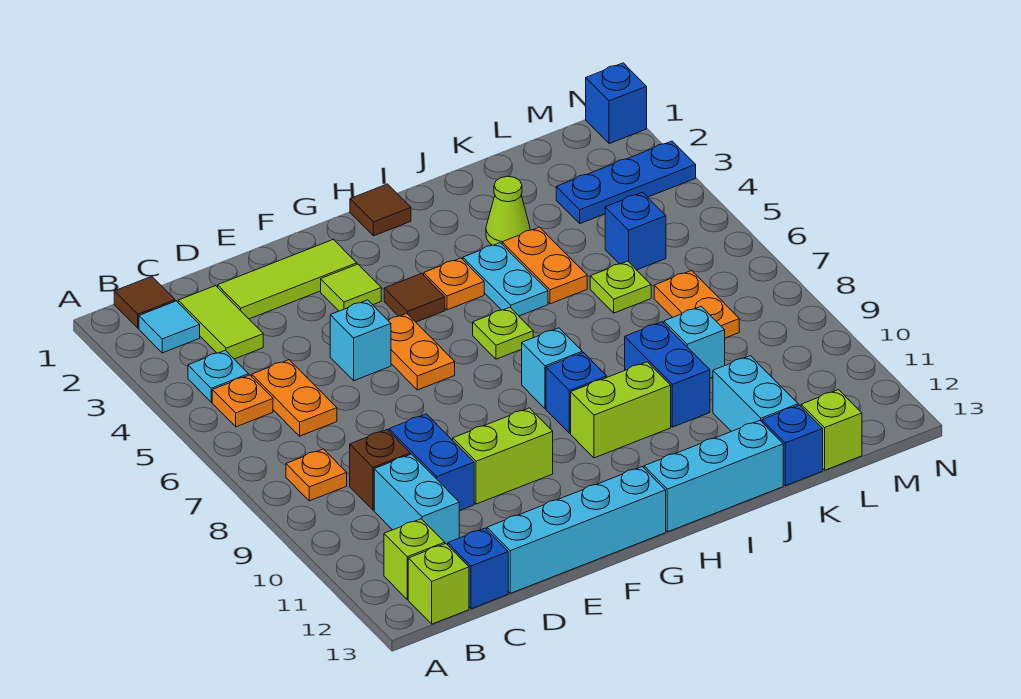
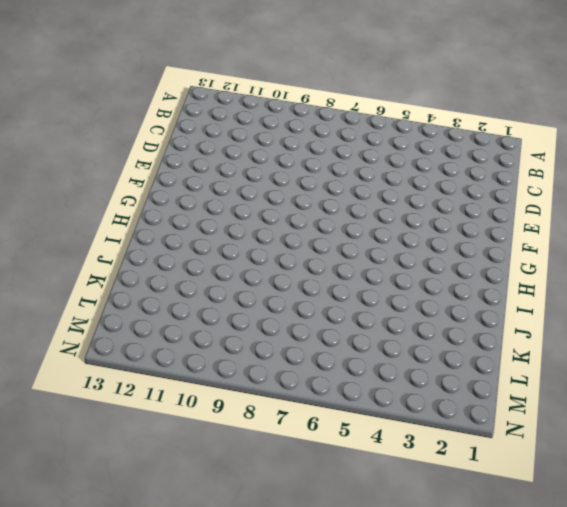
none -> brown tile B1 level 1
none -> cyan tile B2 level 1
none -> cyan plate B4 level 1
none -> orange plate B5 level 1

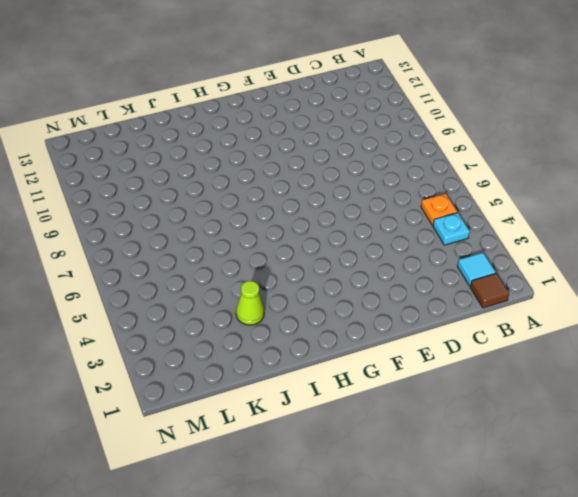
none -> orange plate B8 level 1
none -> lime brick B12 level 1
none -> lime brick B13 level 1
none -> lime tile C2:C3 level 1

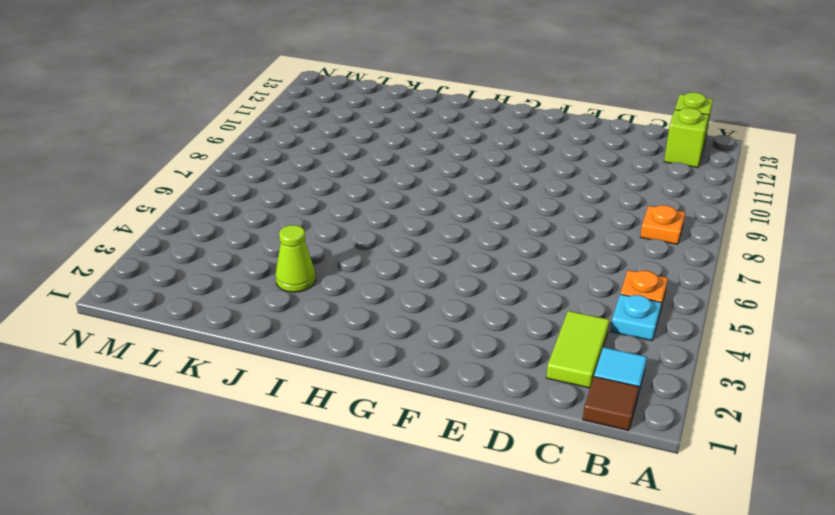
none -> orange plate C5:C6 level 1
none -> brown brick C9 level 1
none -> cyan brick C10:C11 level 1
none -> blue brick C13 level 1

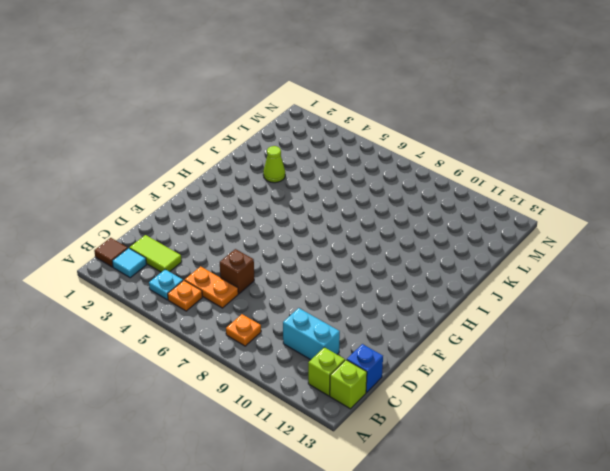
brown brick D6 level 1 -> brown brick C9 level 1
none -> lime tile D2:F2 level 1
none -> blue brick D9:D10 level 1
none -> cyan brick D13:G13 level 1
none -> cyan brick E5 level 1

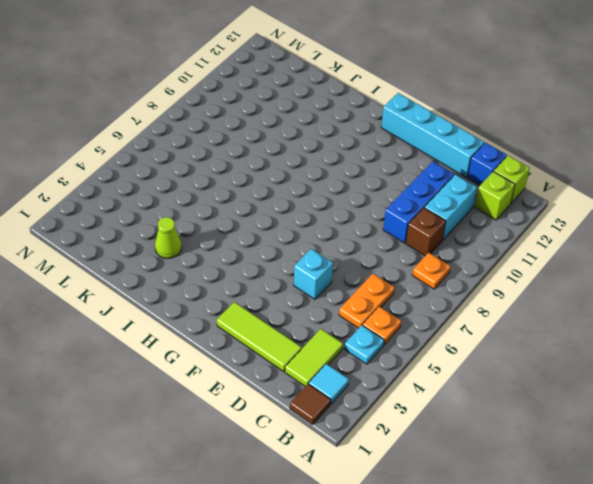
blue brick D9:D11 level 1 -> blue brick D9:D10 level 1
none -> lime brick E10:F10 level 1
none -> lime tile F3 level 1
none -> orange plate F5:F6 level 1
none -> brown tile G4 level 1

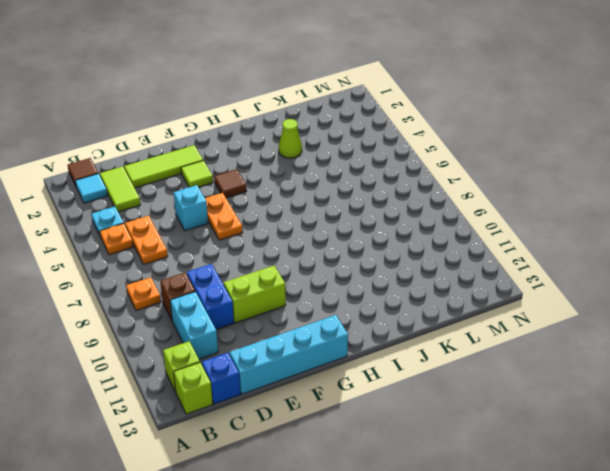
none -> brown tile H1 level 1
none -> orange plate H4 level 1
none -> lime plate H6 level 1
none -> cyan brick H8 level 1

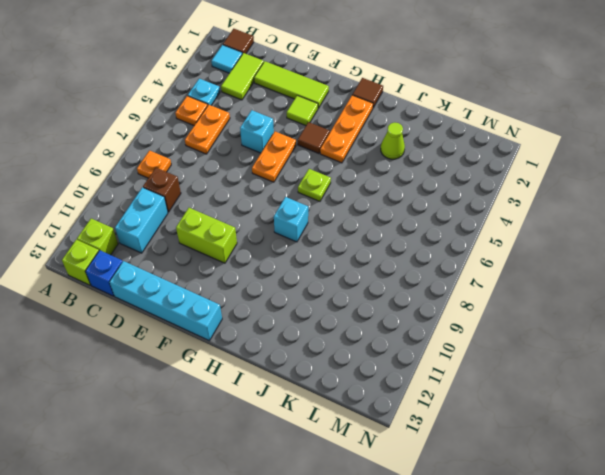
orange plate H2:H4 level 1 -> orange plate H4 level 1
none -> blue brick D9:D10 level 1
none -> blue brick H9 level 1
none -> lime brick H10:I10 level 1
none -> cyan brick H13:J13 level 1

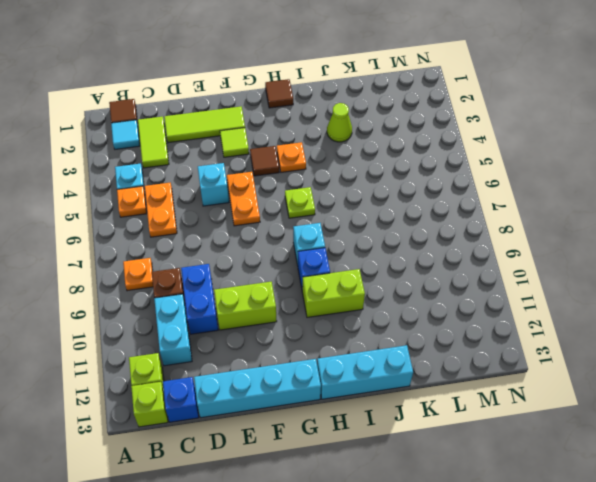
none -> cyan plate I4:I5 level 1
none -> orange plate J4:J5 level 1
none -> blue brick J9:J10 level 1
none -> lime plate K6 level 1

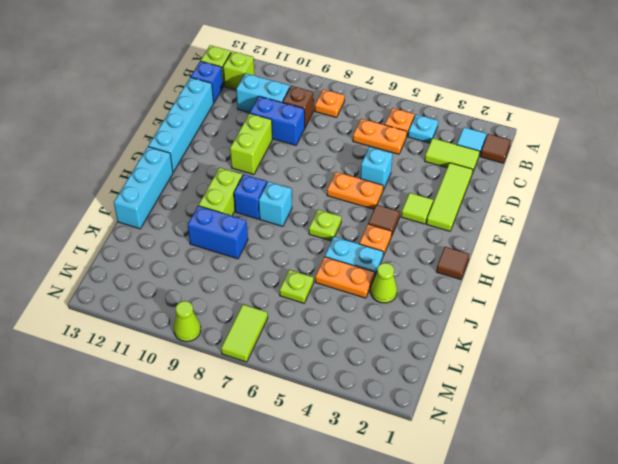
lime tile M7:N7 level 1 -> none
lime cone N9 level 1 -> none
none -> cyan brick K9 level 1
none -> cyan brick K11:K12 level 1
none -> blue brick K13 level 1
none -> blue plate L3:N3 level 1

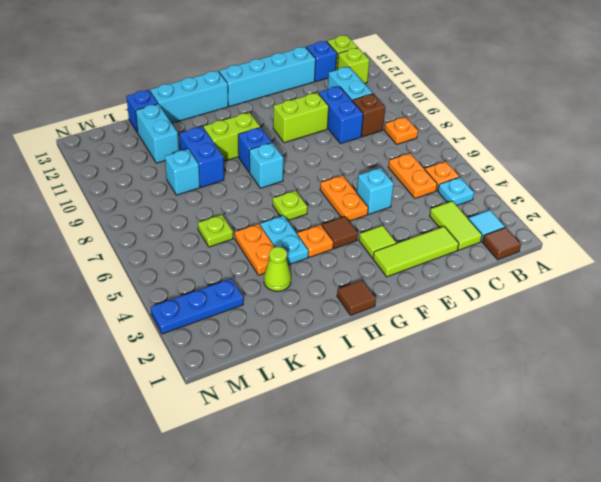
none -> blue brick L5 level 1
none -> orange plate L7:L8 level 1
none -> lime brick L13 level 1
none -> blue brick N1 level 1

